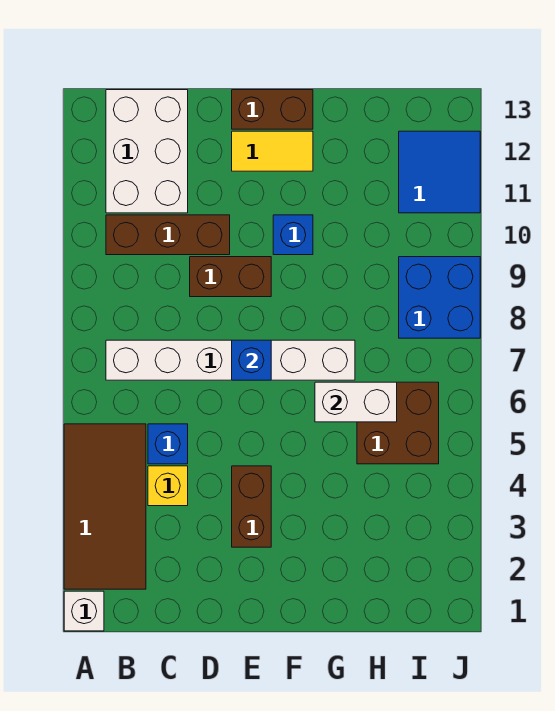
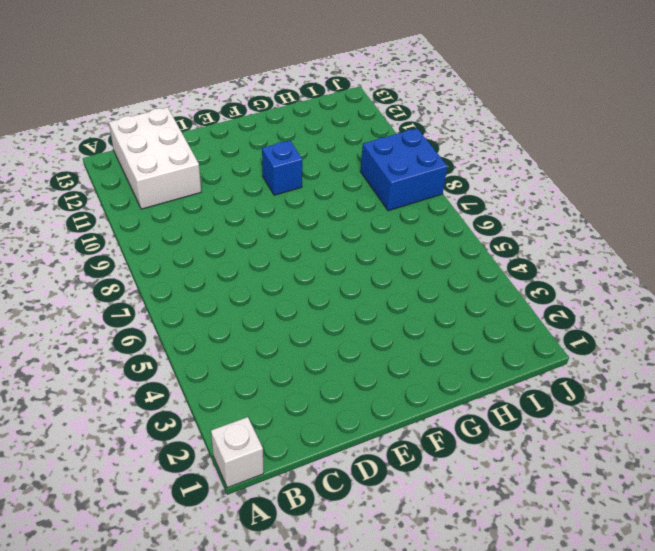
none -> brown tile A2:B5 level 1
none -> white brick B7:G7 level 1
none -> brown brick B10:D10 level 1

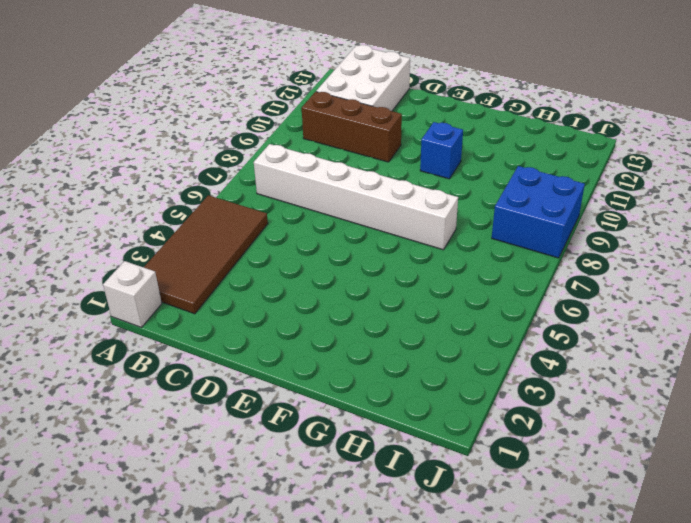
none -> yellow brick C4 level 1
none -> blue brick C5 level 1
none -> brown brick D9:E9 level 1

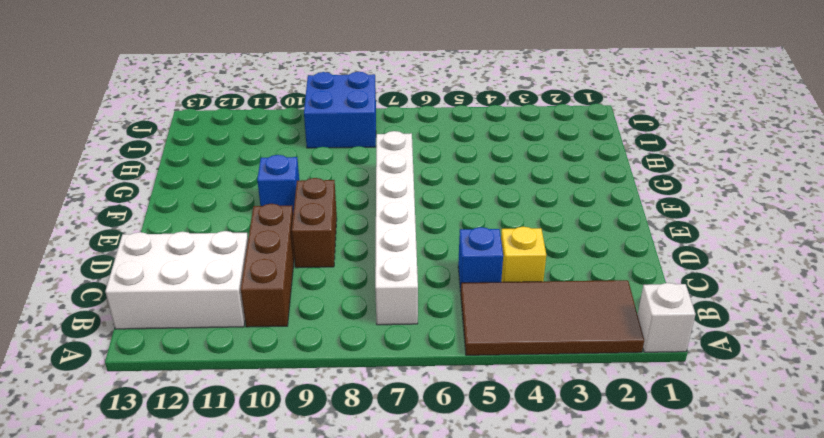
none -> brown brick E3:E4 level 1
none -> yellow tile E12:F12 level 1
none -> brown brick E13:F13 level 1

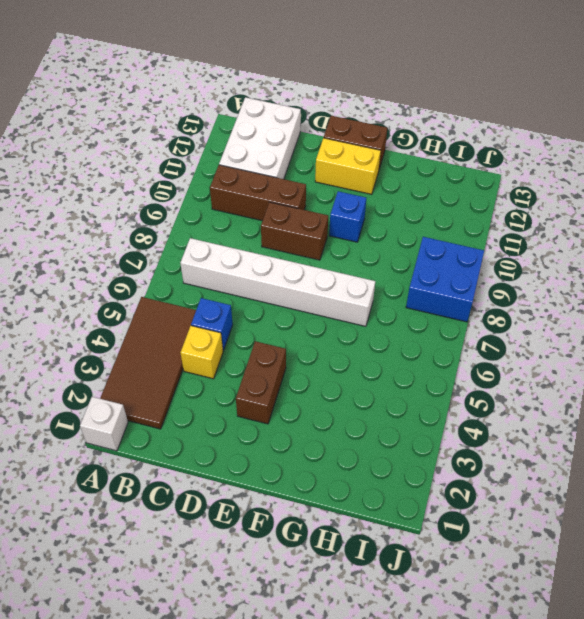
yellow brick E12:F12 level 1 -> yellow tile E12:F12 level 1
none -> brown brick H5:I6 level 1
none -> blue tile I11:J12 level 1
none -> blue brick E7 level 2

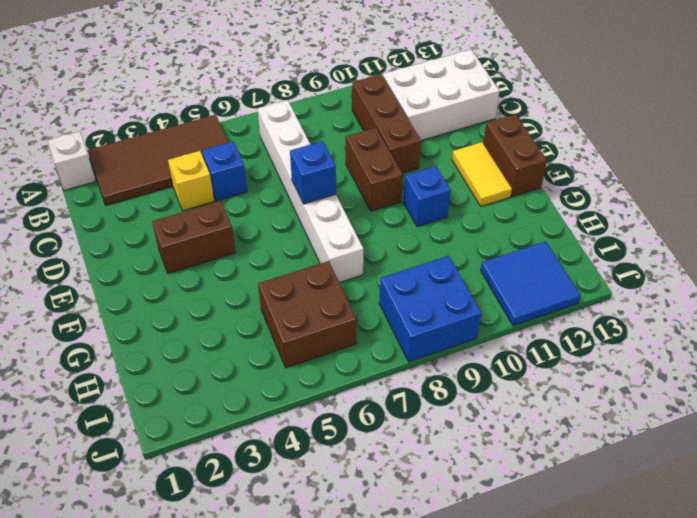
none -> white brick G6:H6 level 2

